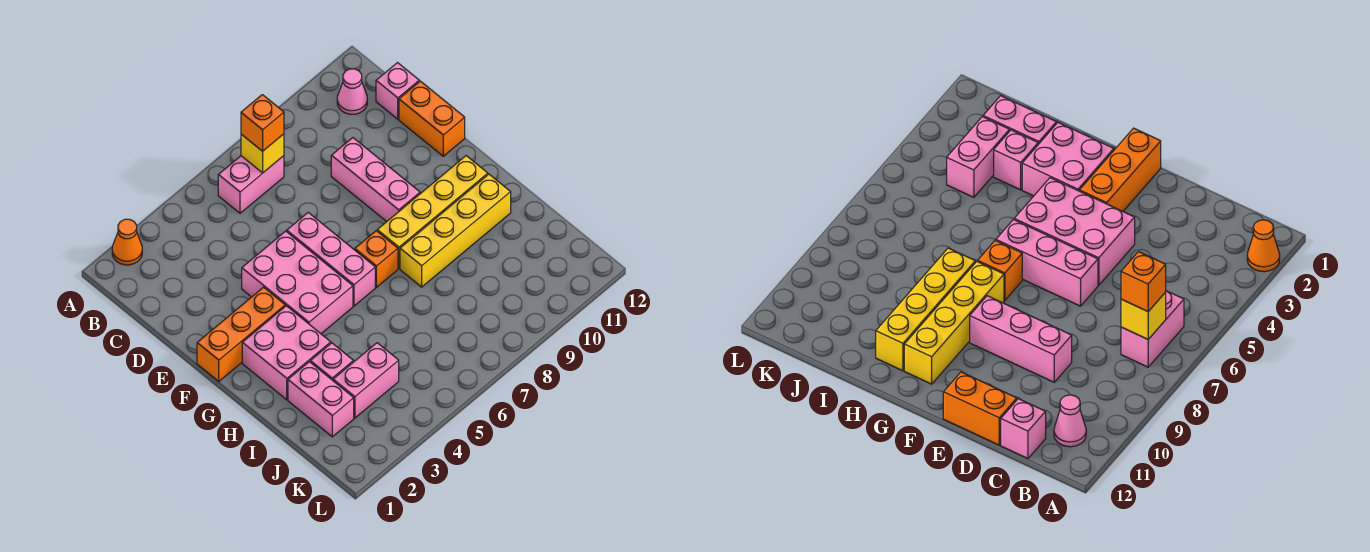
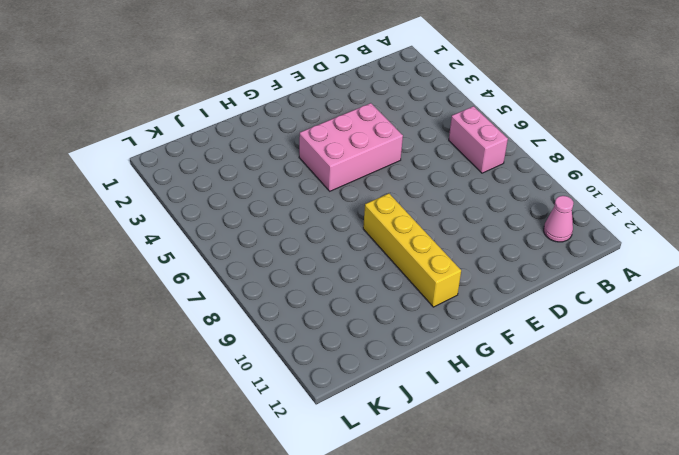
none -> orange cone A2 level 1
none -> pink brick C12 level 1
none -> pink brick D9:F9 level 1

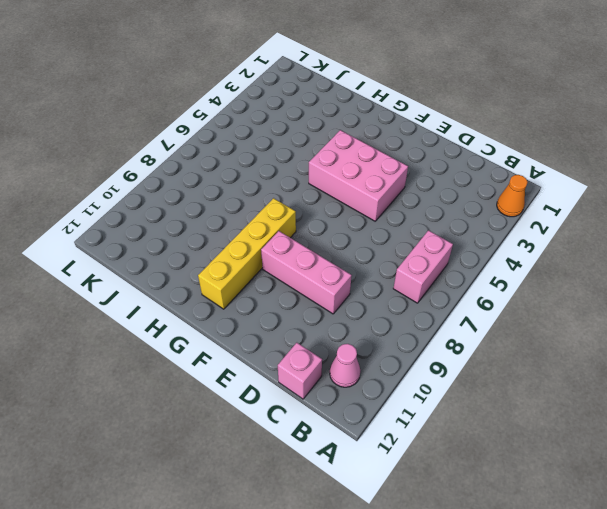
none -> orange brick D12:E12 level 1
none -> pink brick E6:G6 level 1
none -> orange brick F1:F3 level 1

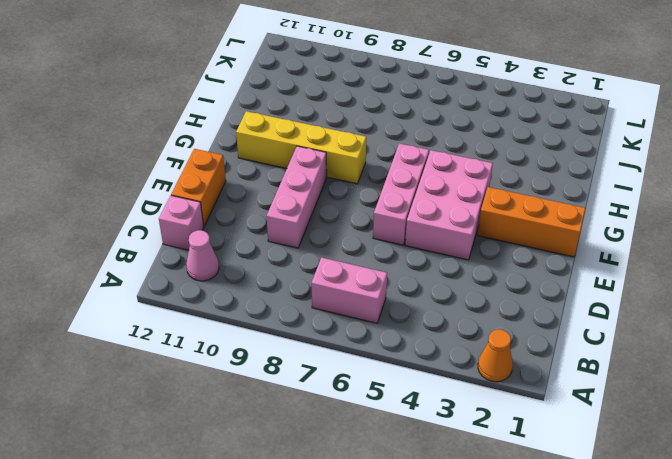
none -> pink brick G2:H3 level 1
none -> orange brick G7 level 1
none -> yellow brick H8:H11 level 1

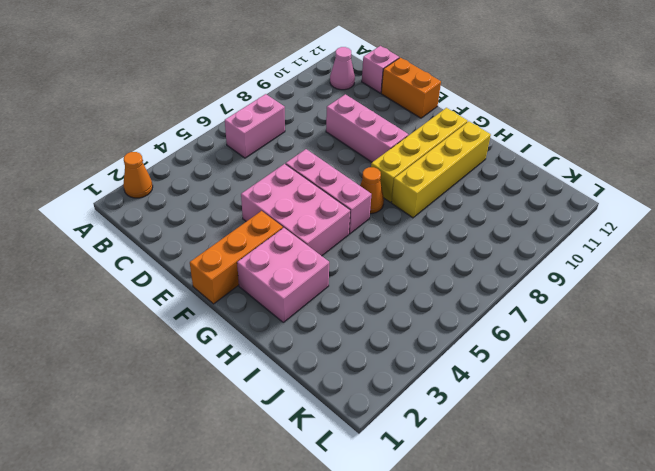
orange cone G7 level 1 -> orange brick G7 level 1
none -> pink brick I2:J2 level 1
none -> pink brick I3 level 1
none -> pink brick J3:J4 level 1

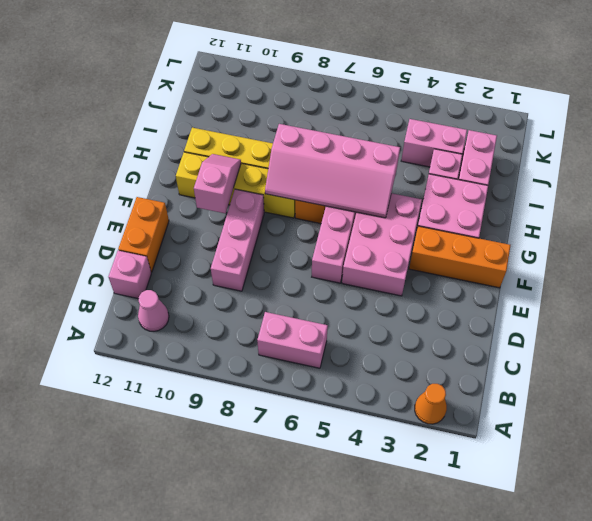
pink slope F10:G10 level 2 top F -> none
pink slope G5:H8 level 2 top H -> none
none -> yellow brick B7 level 2
none -> orange brick B7 level 3

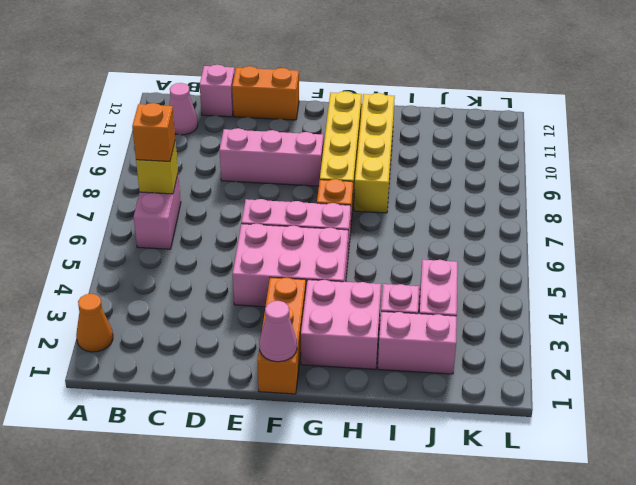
pink cone F1 level 2 -> none

